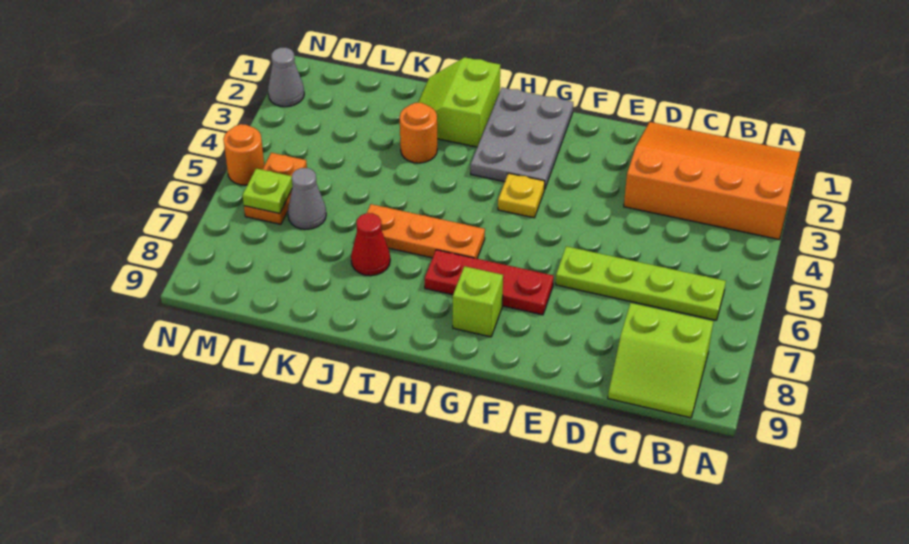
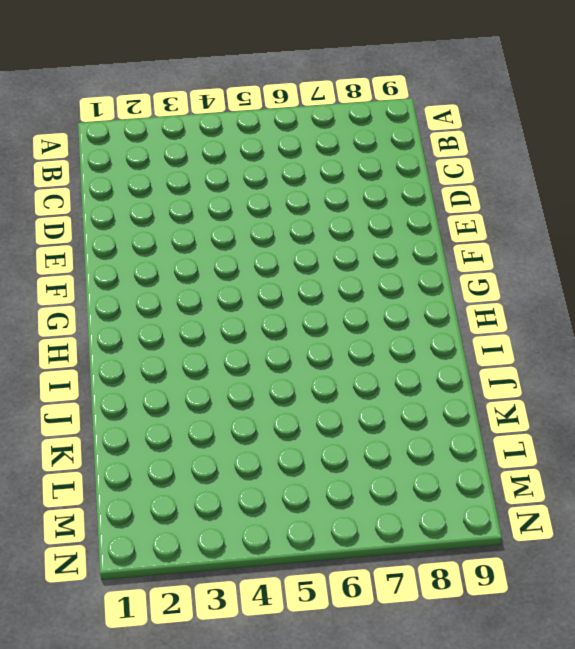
none -> orange slope A1:D3 level 1 top 3
none -> lime plate B6:E6 level 1
none -> lime slope B8:C9 level 1 top 8

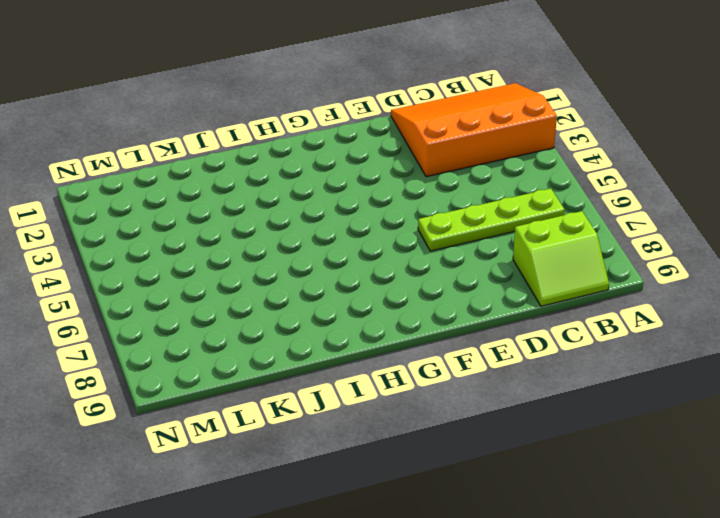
none -> red plate F7:H7 level 1
none -> grey plate G1:H3 level 1
none -> yellow plate G4 level 1

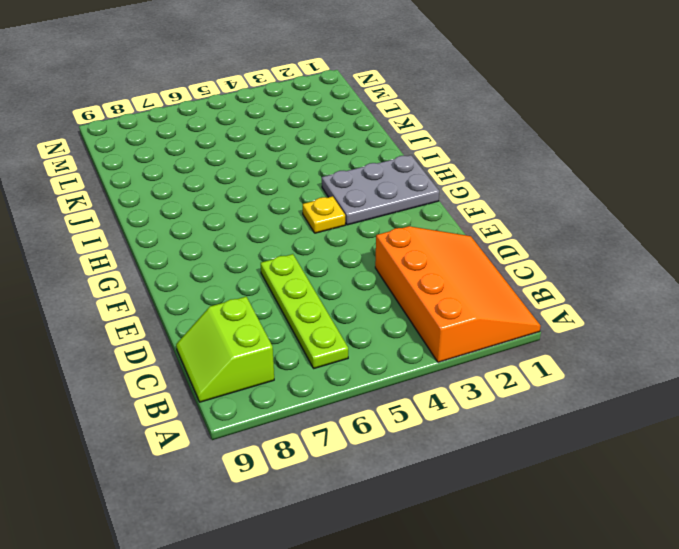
none -> red plate F7:H7 level 1
none -> lime brick G8 level 1
none -> orange plate H6:J6 level 1

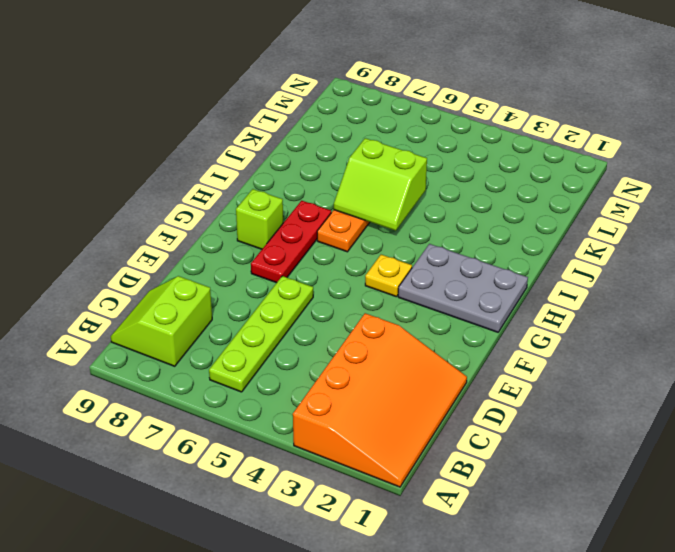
lime slope I5:J6 level 2 top J -> lime slope I1:J2 level 1 top I
none -> orange round brick J3 level 1
none -> red cone J7 level 1
none -> grey cone L6 level 1

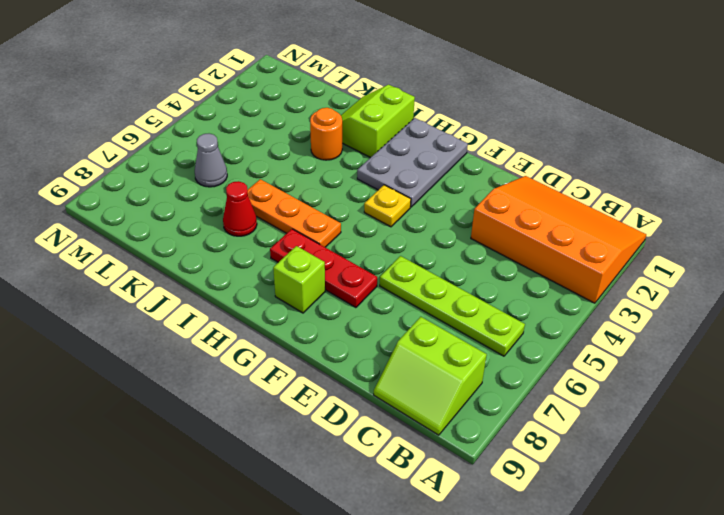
none -> orange plate M5:M6 level 1
none -> grey cone N2 level 1
none -> orange round brick N5 level 1

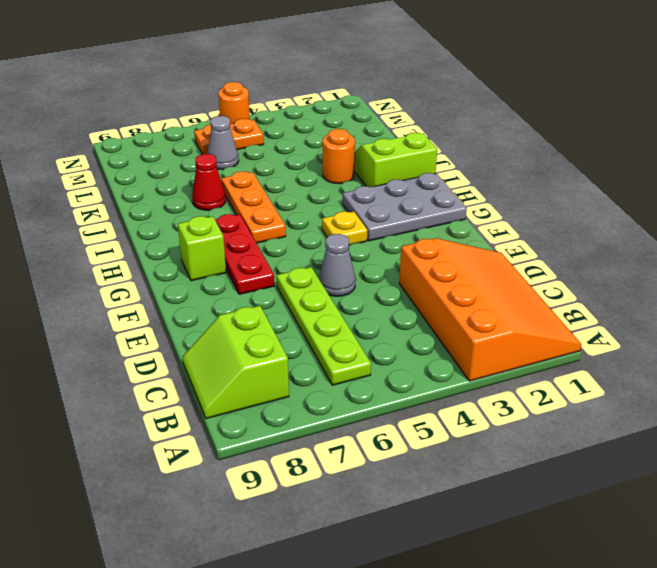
grey cone E5 level 1 -> grey cone N2 level 1
none -> lime plate M6 level 2

